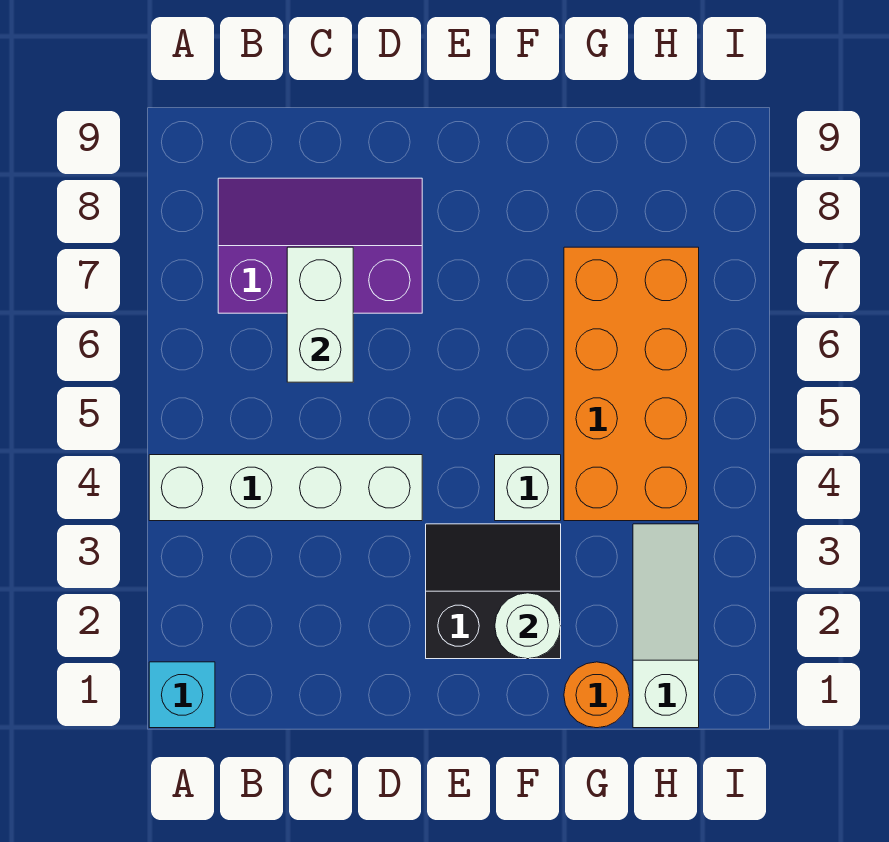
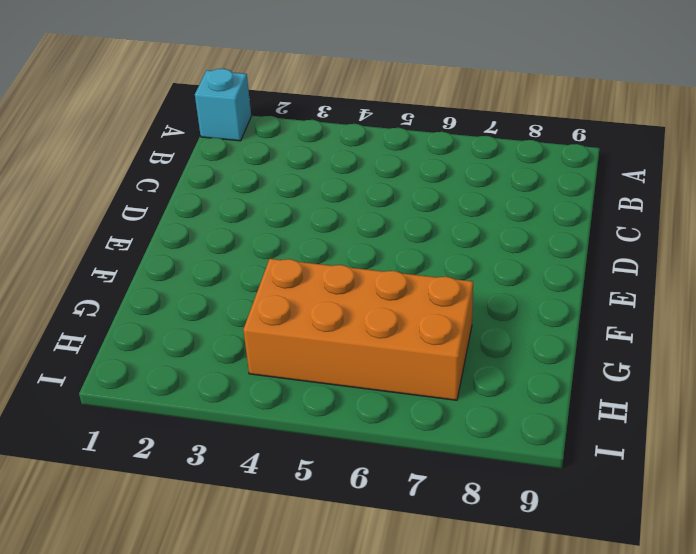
none -> white brick A4:D4 level 1
none -> purple slope B7:D8 level 1 top 7

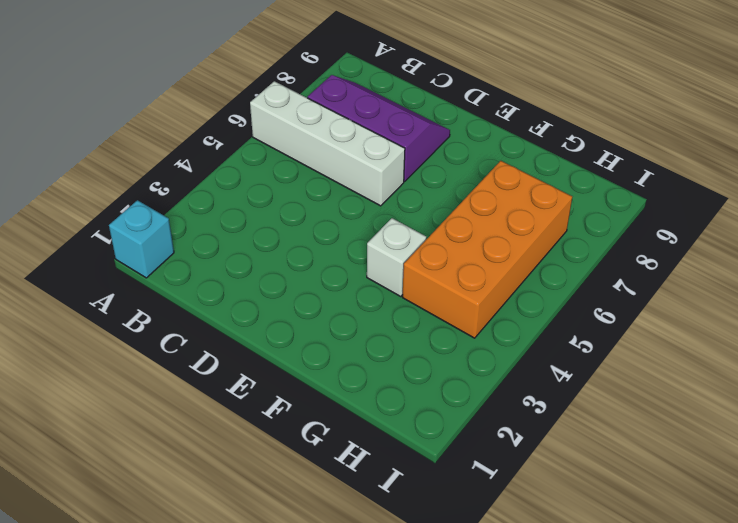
white brick A6:D6 level 1 -> white brick A4:D4 level 1
none -> black slope E2:F3 level 1 top 2
none -> orange round brick G1 level 1

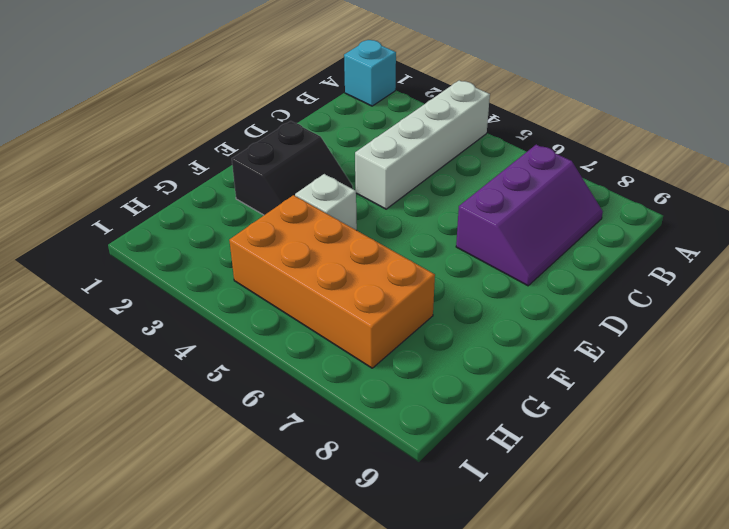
none -> orange round brick G1 level 1
none -> white slope H1:H3 level 1 top 1

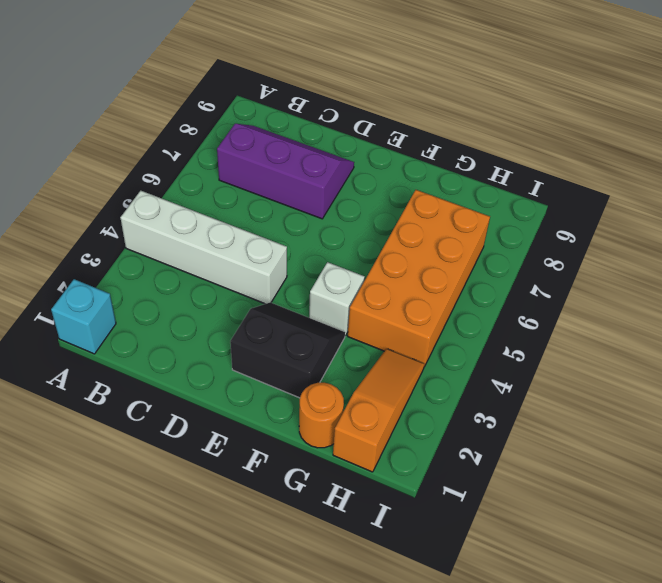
orange slope H1:H3 level 1 top 1 -> white slope H1:H3 level 1 top 1
none -> white brick C6:C7 level 2
none -> white round brick F2 level 2

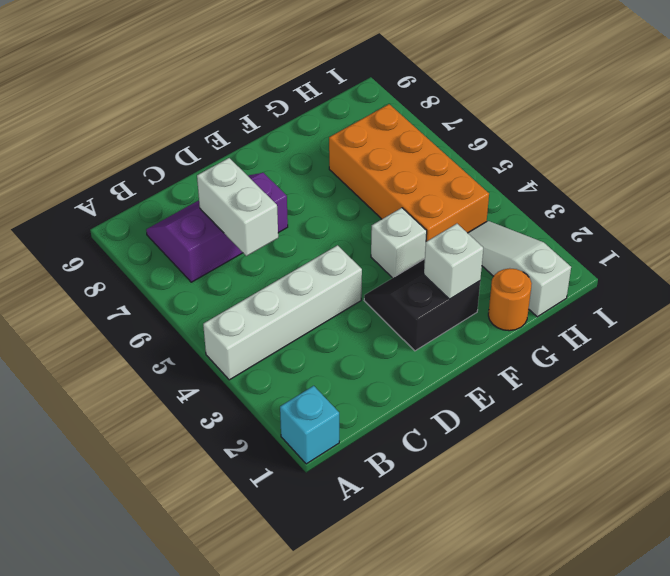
white brick F2 level 2 -> white round brick F2 level 2

